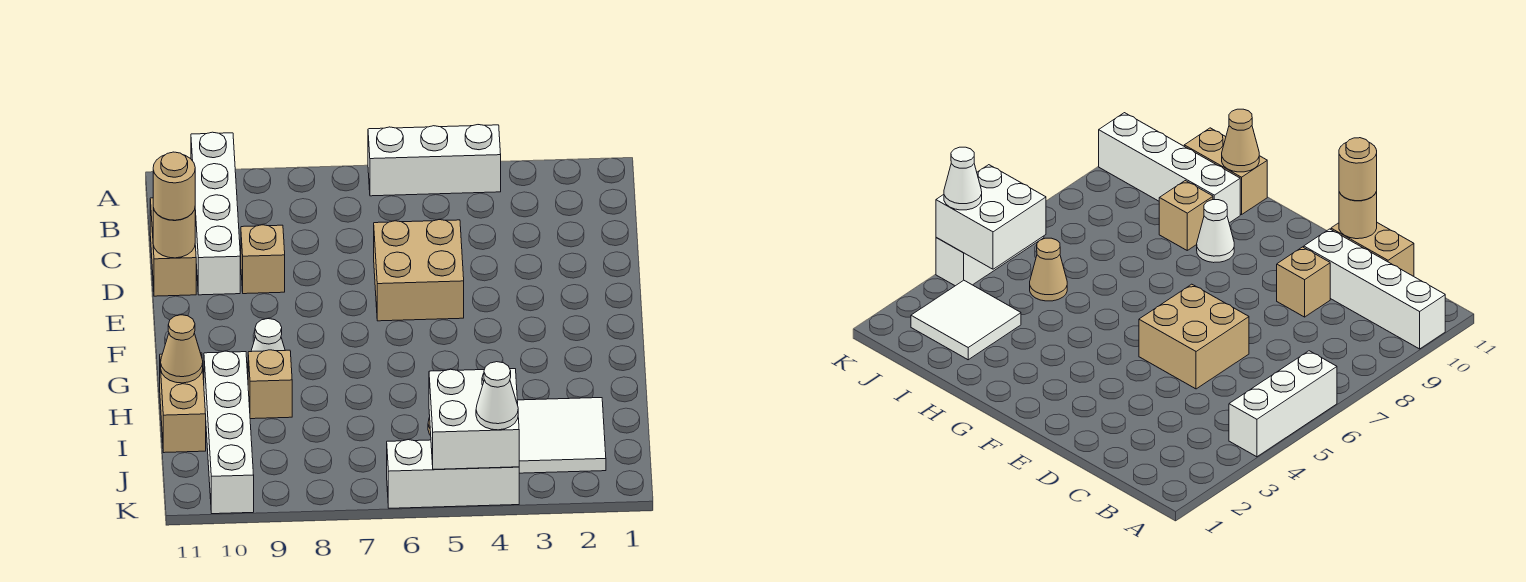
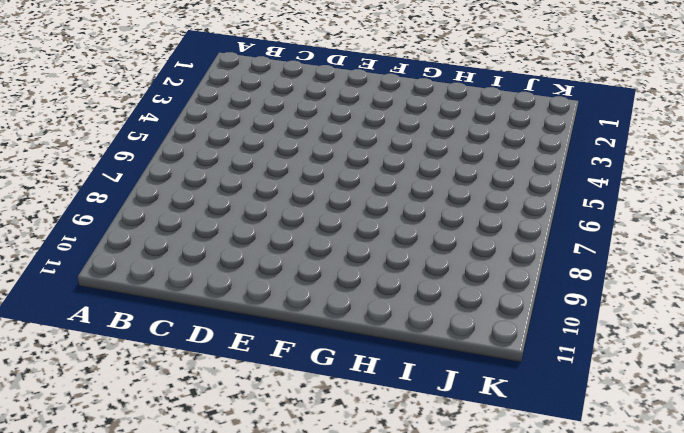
none -> white brick A4:A6 level 1
none -> white brick A10:D10 level 1
none -> tan brick C11:D11 level 1

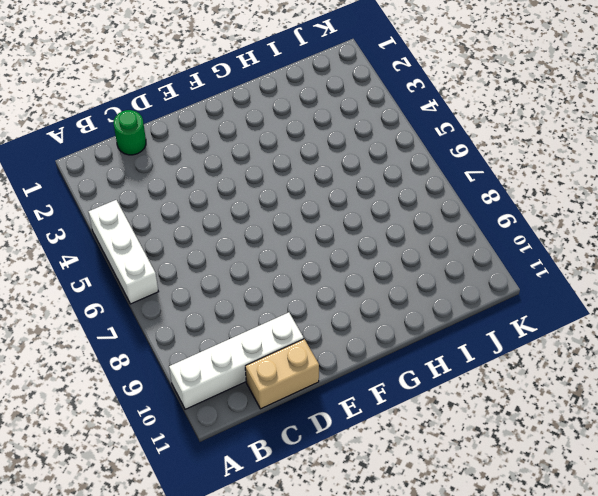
green round brick C1 level 1 -> none
none -> tan brick D5:E6 level 1
none -> tan brick D9 level 1
none -> white cone G9 level 1

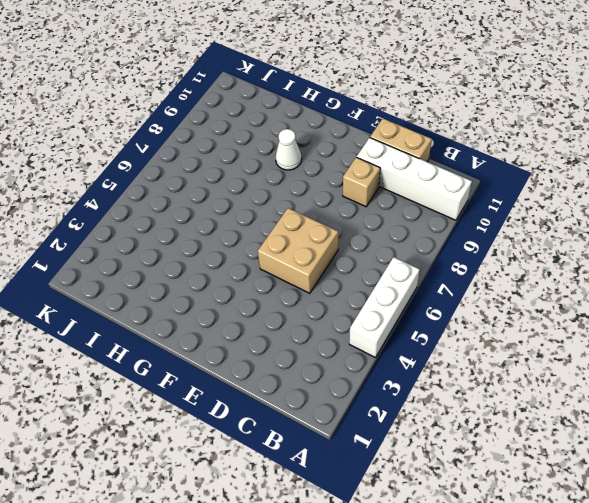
none -> tan brick H9 level 1
none -> white brick H10:K10 level 1
none -> tan brick H11:I11 level 1

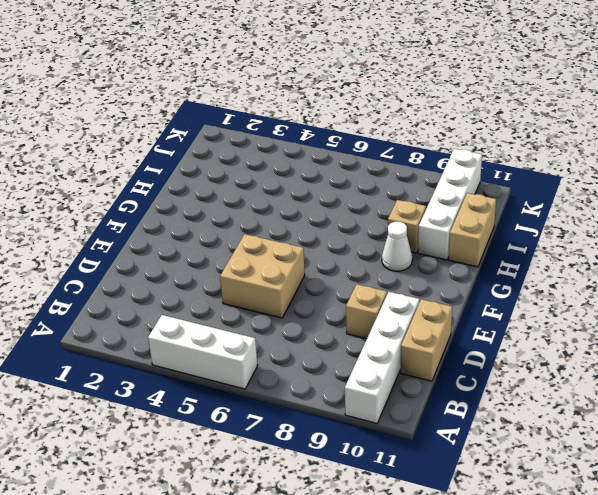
none -> white tile I2:J3 level 1
none -> tan cone I5 level 1
none -> white brick K4:K6 level 1

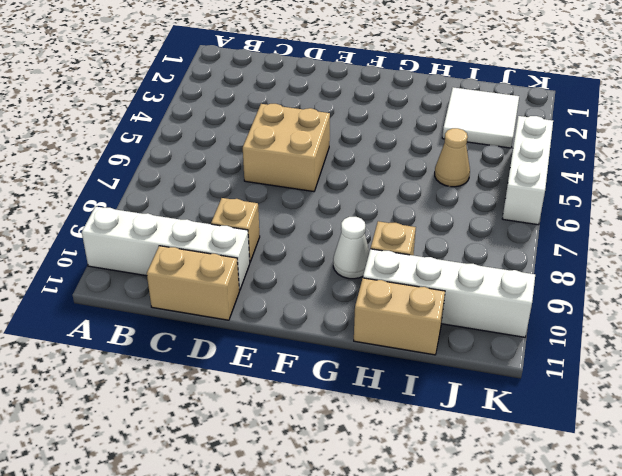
none -> white brick A4:A6 level 1
none -> tan round brick D11 level 2
none -> tan cone H11 level 2

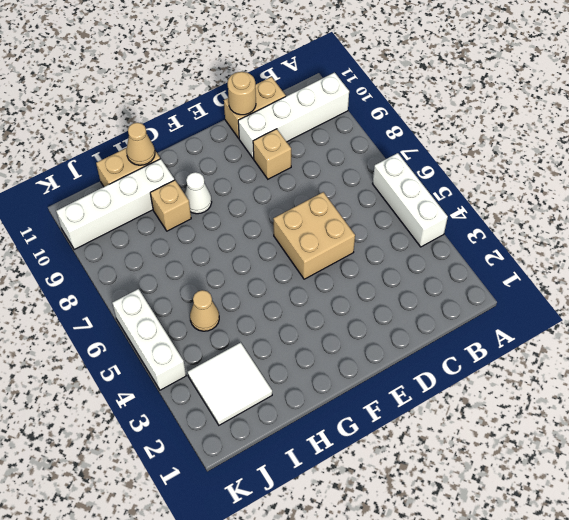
none -> white brick J4:K5 level 2
none -> tan round brick D11 level 3
none -> white cone K4 level 3

